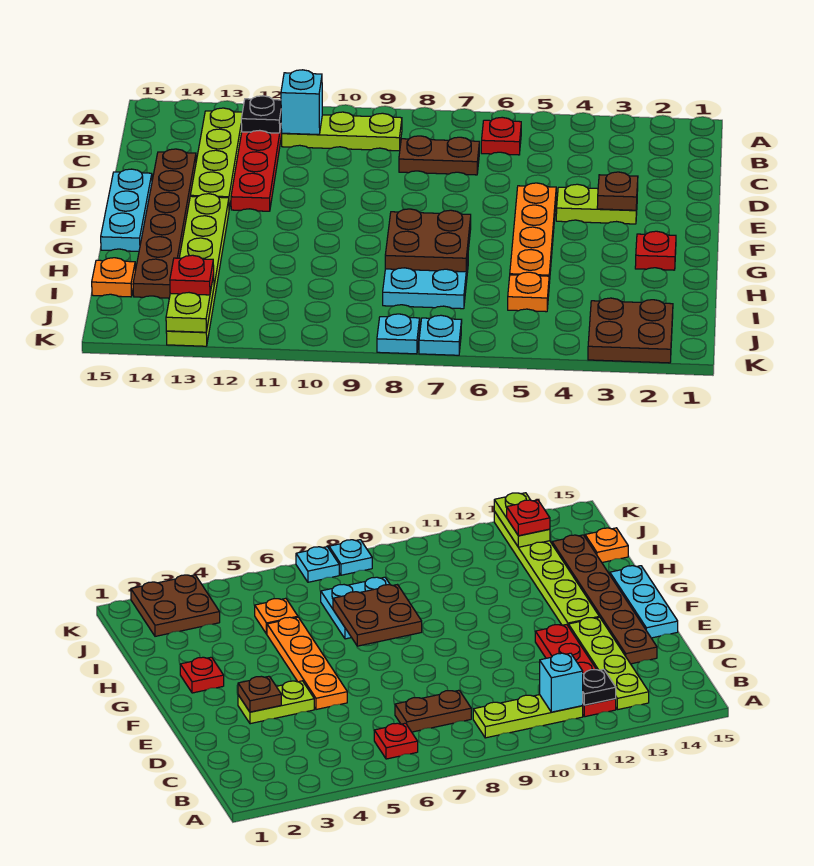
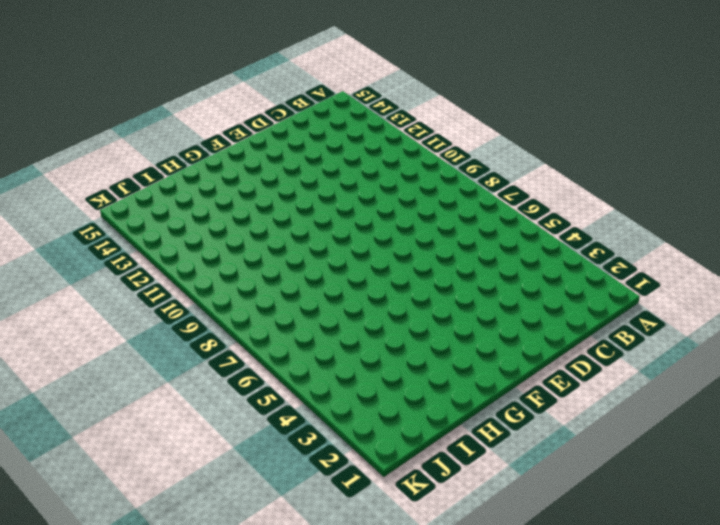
none -> red plate B6 level 1
none -> lime plate B9:B11 level 1
none -> red plate B12:E12 level 1

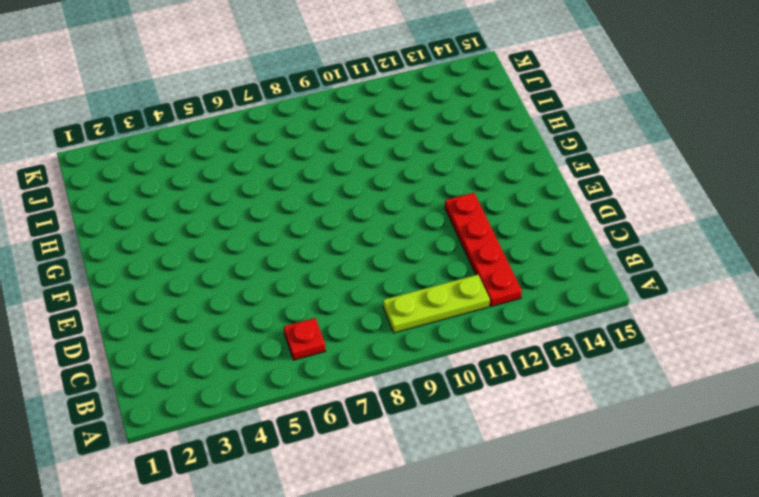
none -> lime plate B13:E13 level 1
none -> brown plate C7:C8 level 1
none -> brown plate D14:I14 level 1

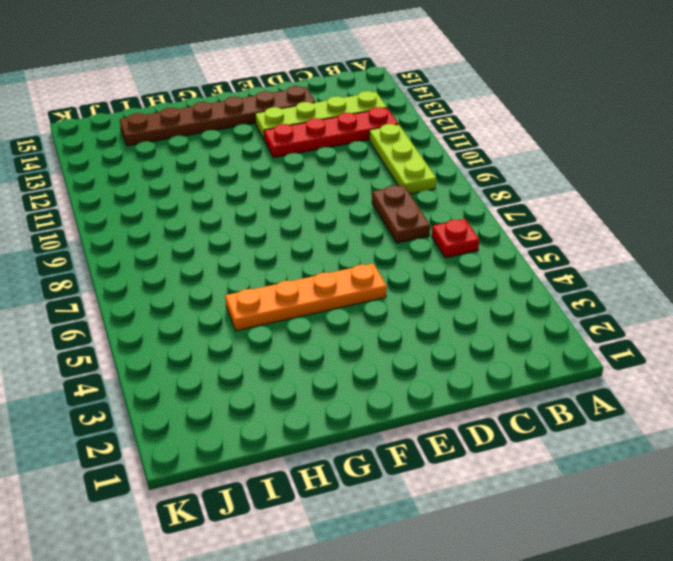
none -> lime plate E3:E4 level 1
none -> cyan plate E15:G15 level 1
none -> lime plate F13:K13 level 1

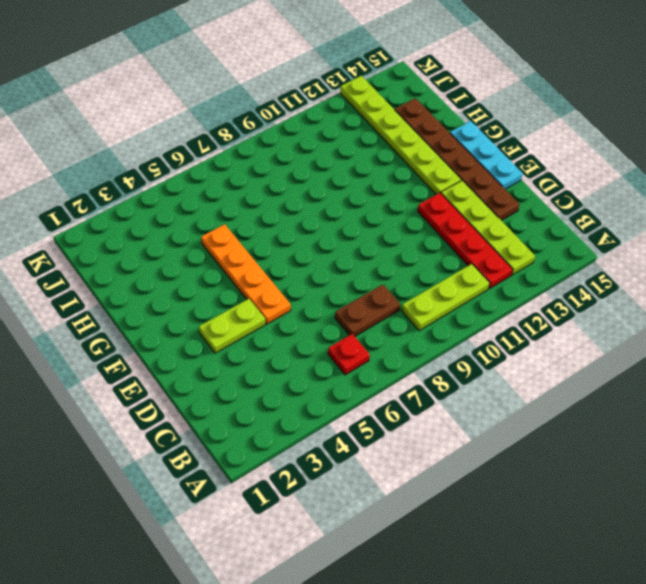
none -> red plate G2 level 1
none -> cyan plate H7:I8 level 1
none -> orange plate I5 level 1

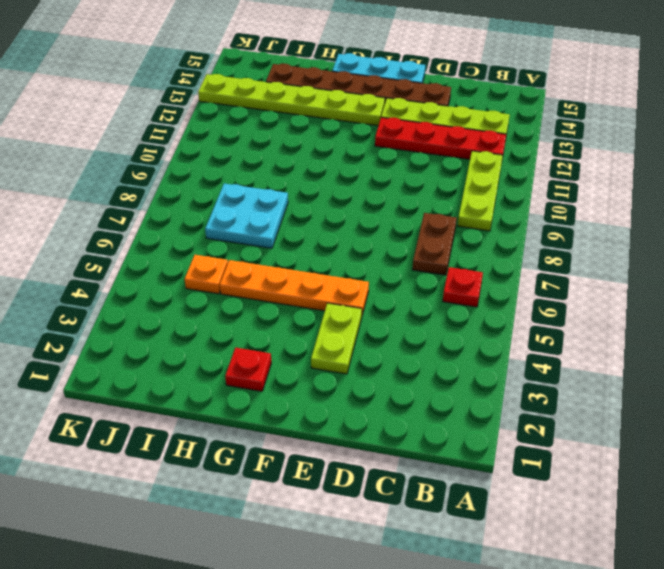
none -> orange plate I15 level 1
none -> brown plate J2:K3 level 1
none -> cyan plate K7 level 1

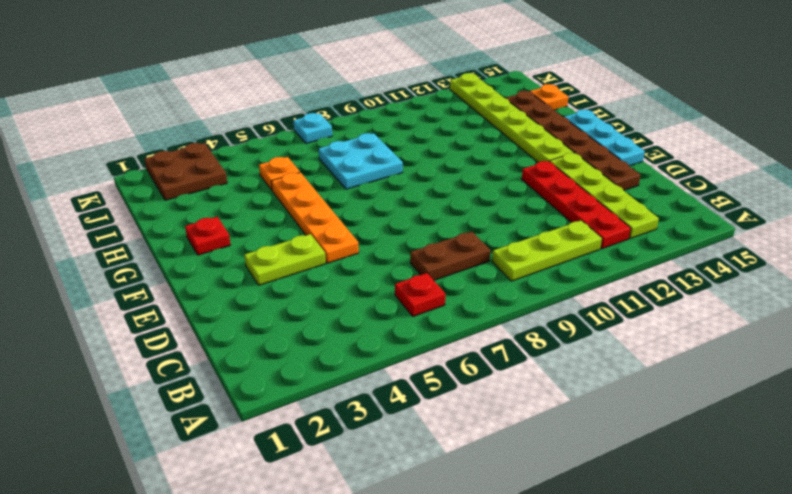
none -> cyan plate K8 level 1
none -> cyan brick B11 level 2
none -> black plate B12 level 2

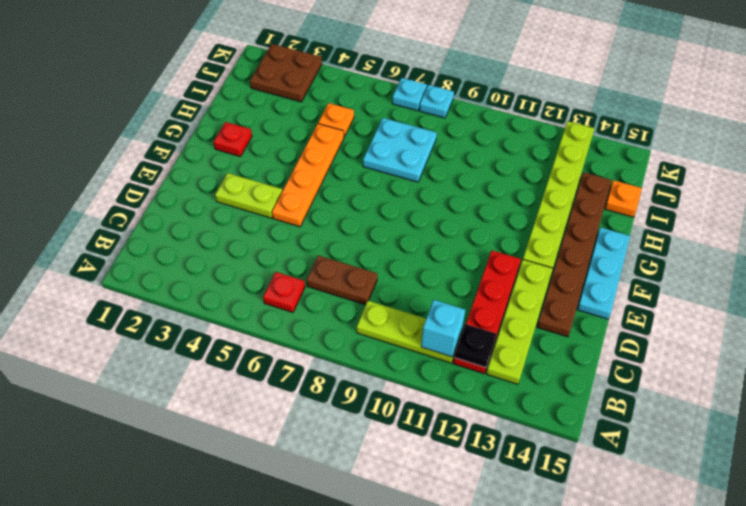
none -> brown plate E3 level 2
none -> brown plate G7:H8 level 2
none -> lime plate J13:K13 level 2

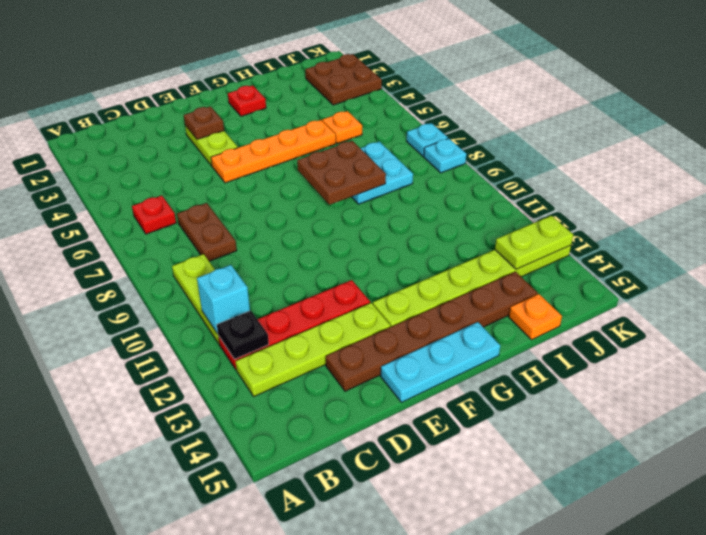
none -> red plate J13 level 3

